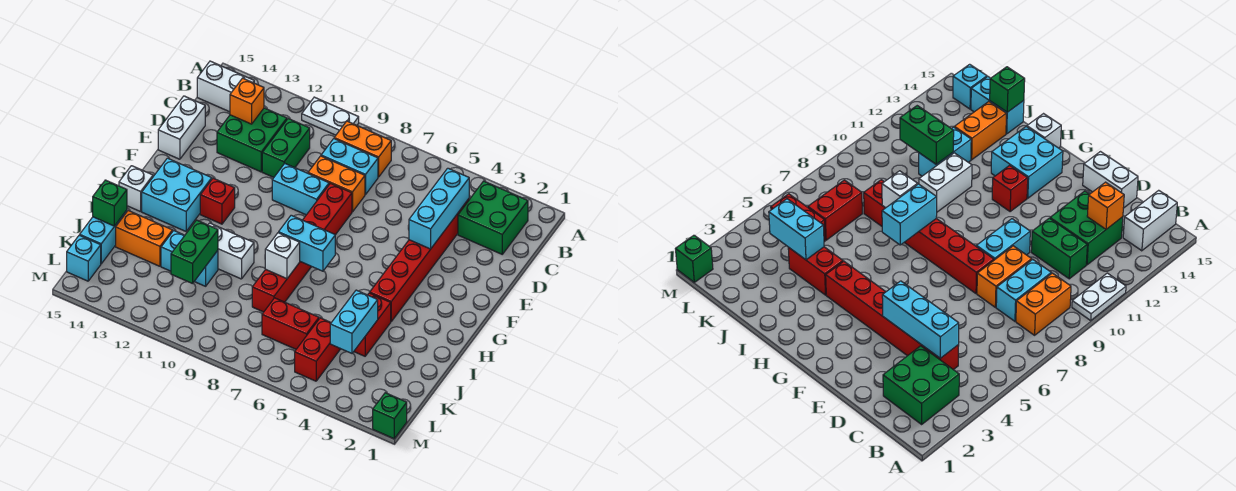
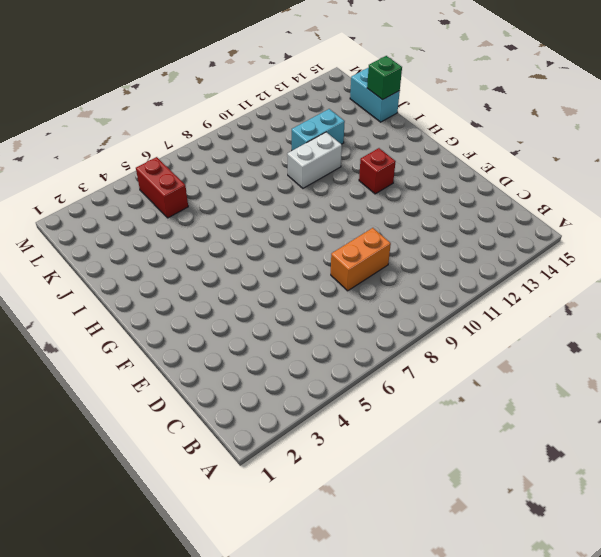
none -> white plate A10:A11 level 1
none -> green brick B2:C3 level 1
none -> orange brick B8:B9 level 1
none -> white brick B14:B15 level 1

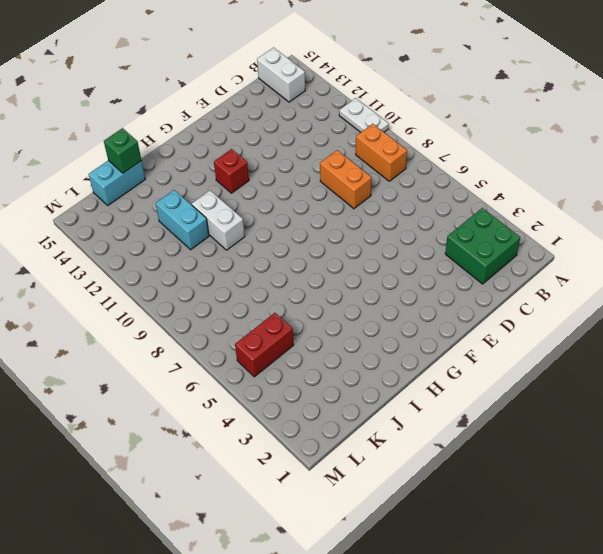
none -> red brick C4:H4 level 1
none -> cyan brick C8:C9 level 1
none -> green brick C11:D11 level 1
none -> green brick C12:D13 level 1

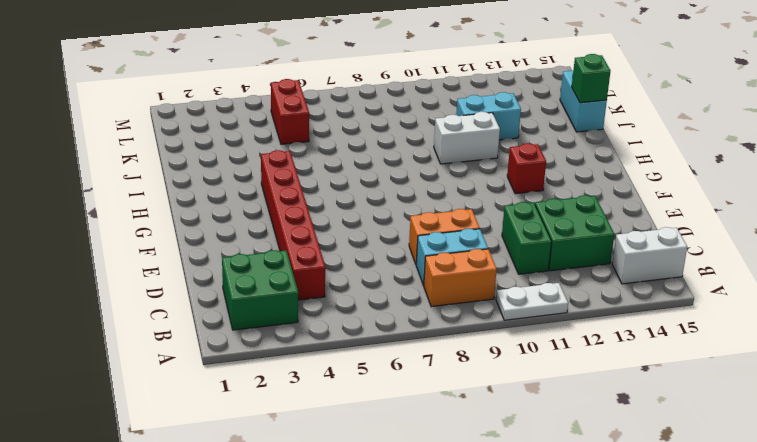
none -> white brick D15:E15 level 1
none -> red brick E8:J8 level 1
none -> cyan brick E9:E10 level 1
none -> cyan brick G13:H14 level 1

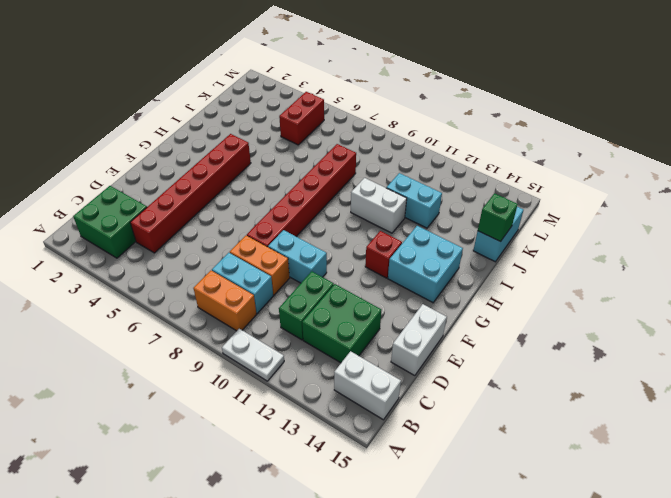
none -> white brick H15 level 1
none -> red brick I4:J4 level 1
none -> orange brick J13:J14 level 1
none -> red brick K6:K7 level 1

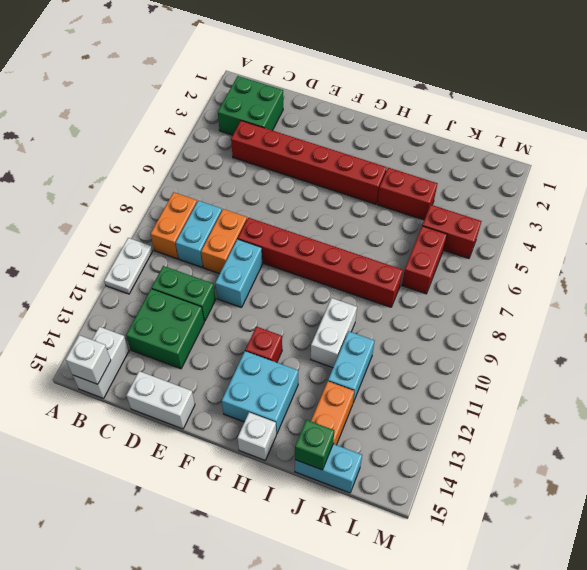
white brick B15 level 2 -> white brick I8 level 2
none -> cyan brick L15 level 1
none -> green brick M1 level 1
none -> cyan brick C4:E4 level 2
none -> orange brick C13 level 2

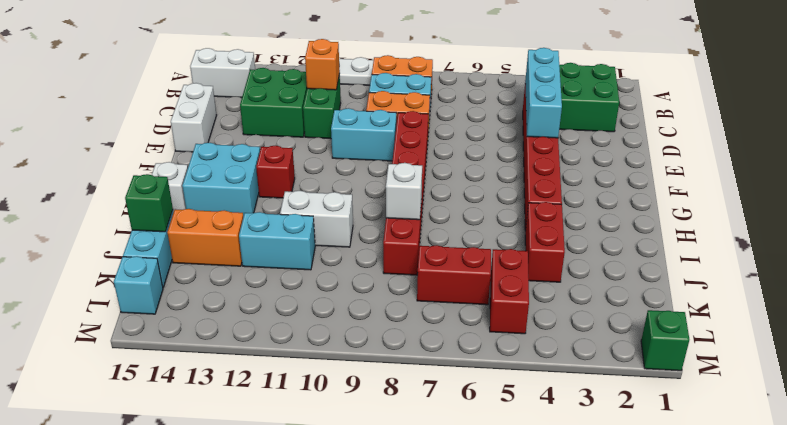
orange brick C11 level 2 -> orange brick C13 level 2
none -> cyan brick H7:H8 level 2
none -> cyan brick J4:K4 level 2
none -> green brick J11:K11 level 2

